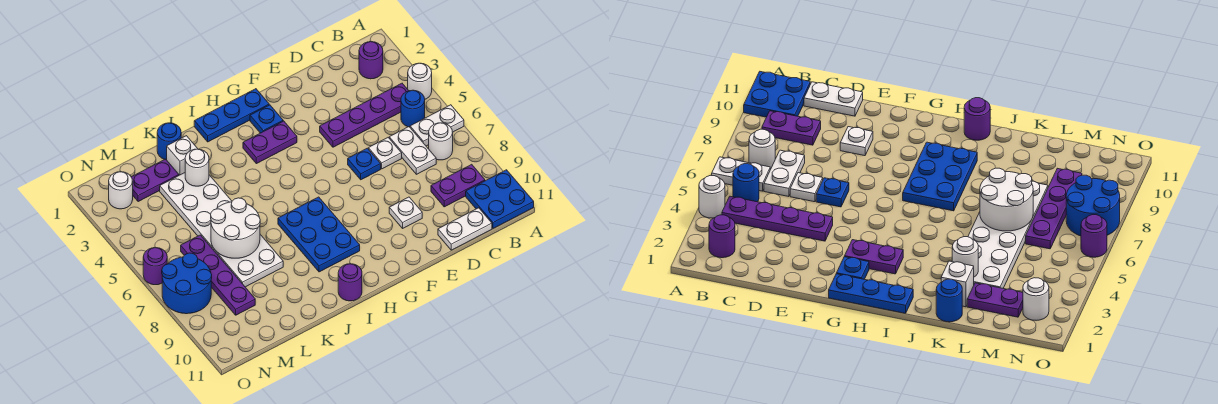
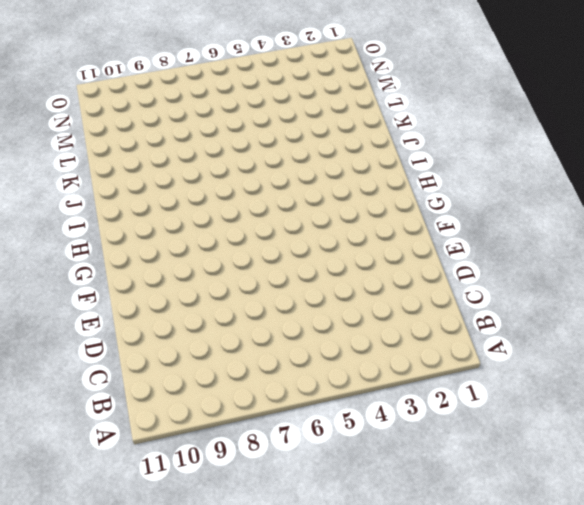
none -> white round brick A4 level 1
none -> white plate A6:B6 level 1
none -> blue plate A10:B11 level 1

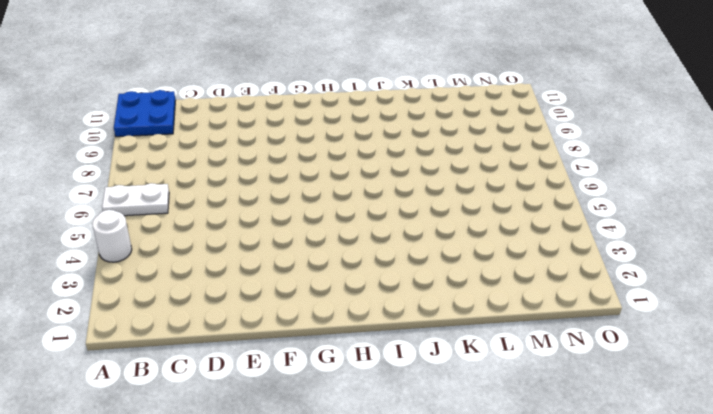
none -> purple round brick B2 level 1
none -> purple plate B4:E4 level 1
none -> blue round brick B5 level 1

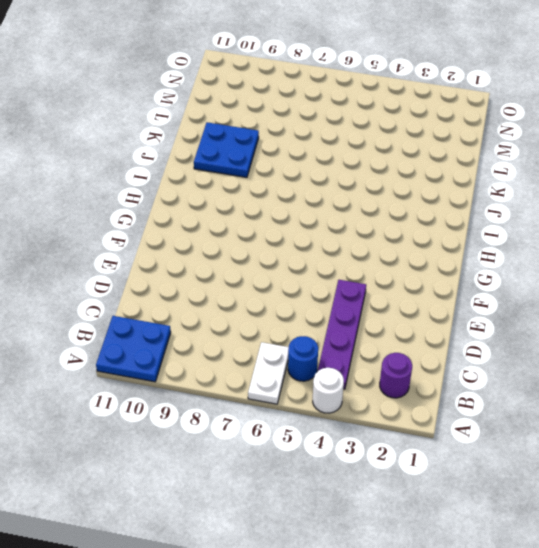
blue plate J9:K10 level 1 -> none
none -> white round brick B7 level 1
none -> purple plate B9:C9 level 1
none -> white plate C6:C7 level 1

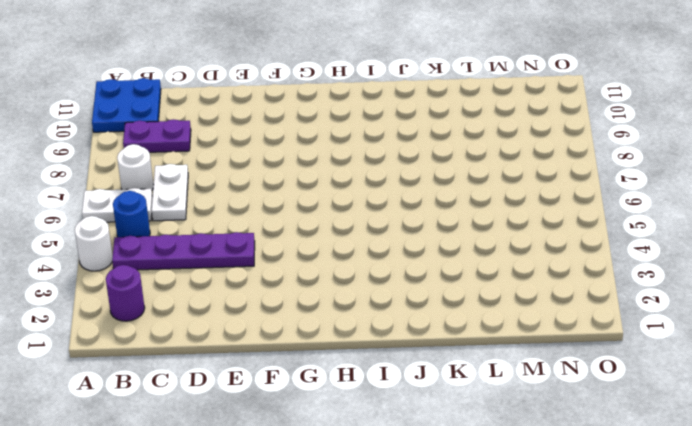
none -> white plate C11:D11 level 1
none -> white plate D6 level 1
none -> blue plate E6 level 1

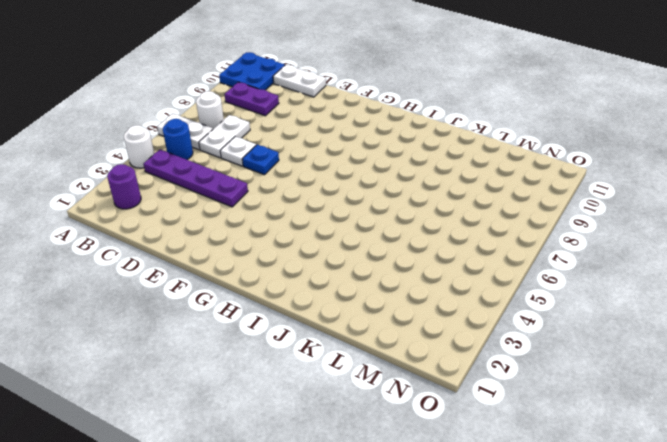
none -> white plate E9 level 1
none -> blue plate G1:I1 level 1
none -> blue plate G2 level 1

